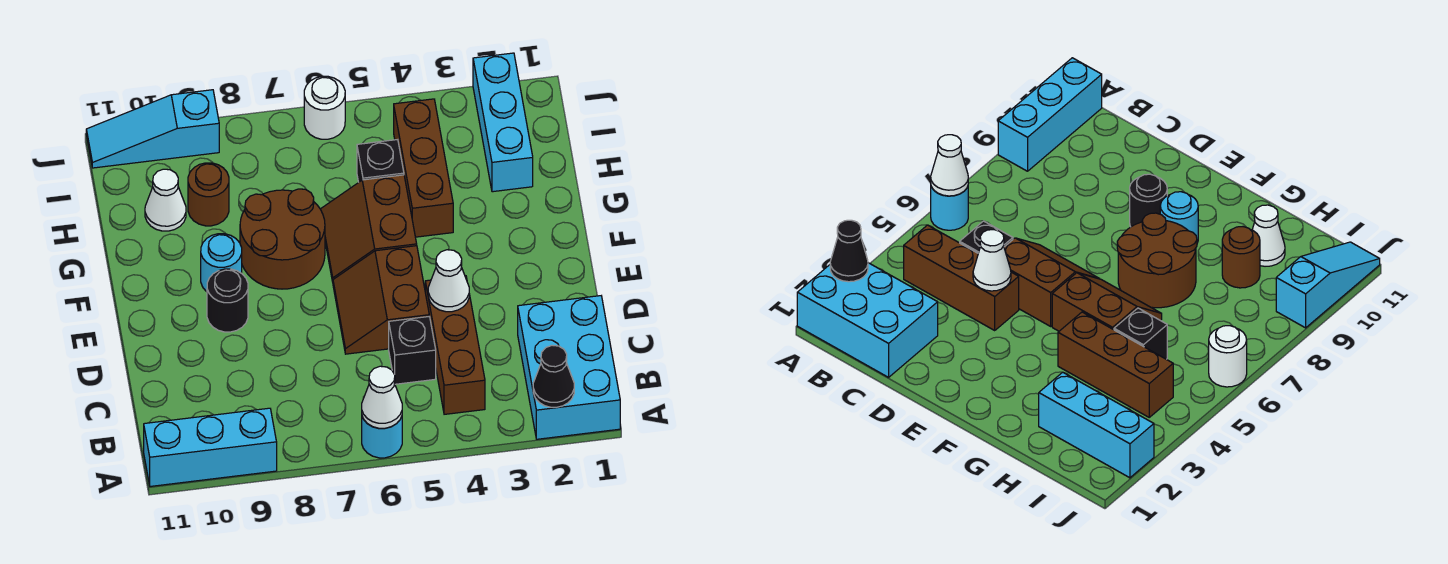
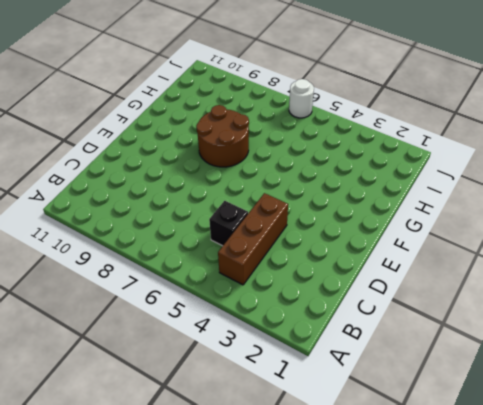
none -> cyan brick A1:C2 level 1
none -> cyan round brick A6 level 1
none -> cyan brick A9:A11 level 1

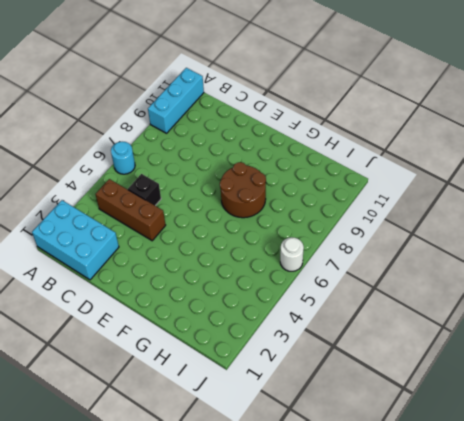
none -> brown slope D5:E6 level 1 top 5
none -> black round brick E9 level 1
none -> brown slope F5:G6 level 1 top 5

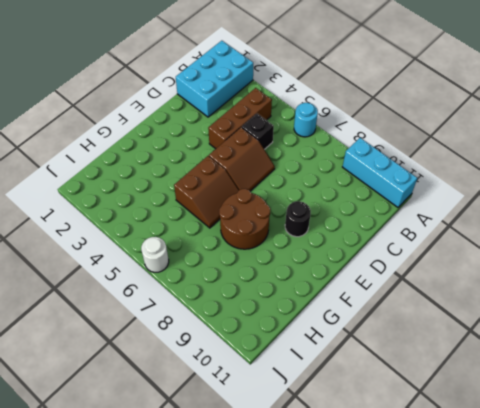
none -> cyan round brick F9 level 1
none -> brown brick G4:I4 level 1
none -> cyan brick H2:J2 level 1

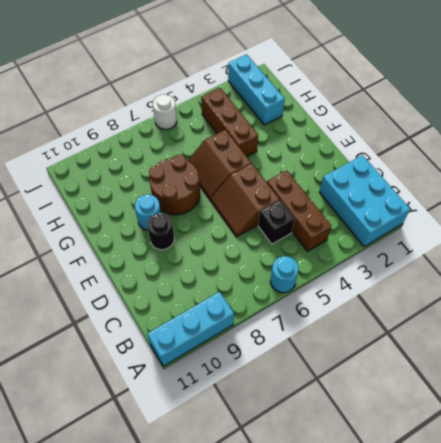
none -> black brick H5 level 1
none -> brown round brick H9 level 1
none -> white cone H10 level 1

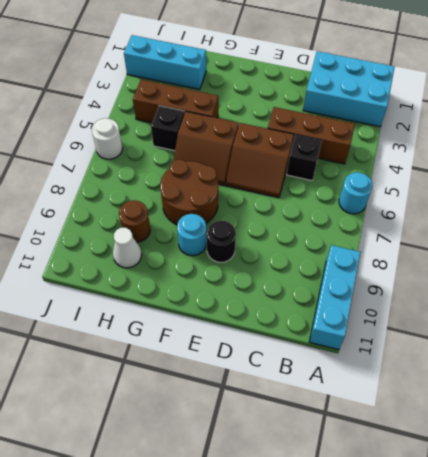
none -> cyan slope J9:J11 level 1 top 9
none -> black cone A2 level 2
none -> white cone A6 level 2

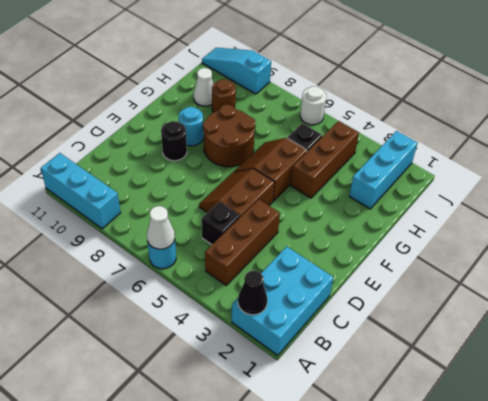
none -> white cone D4 level 2

